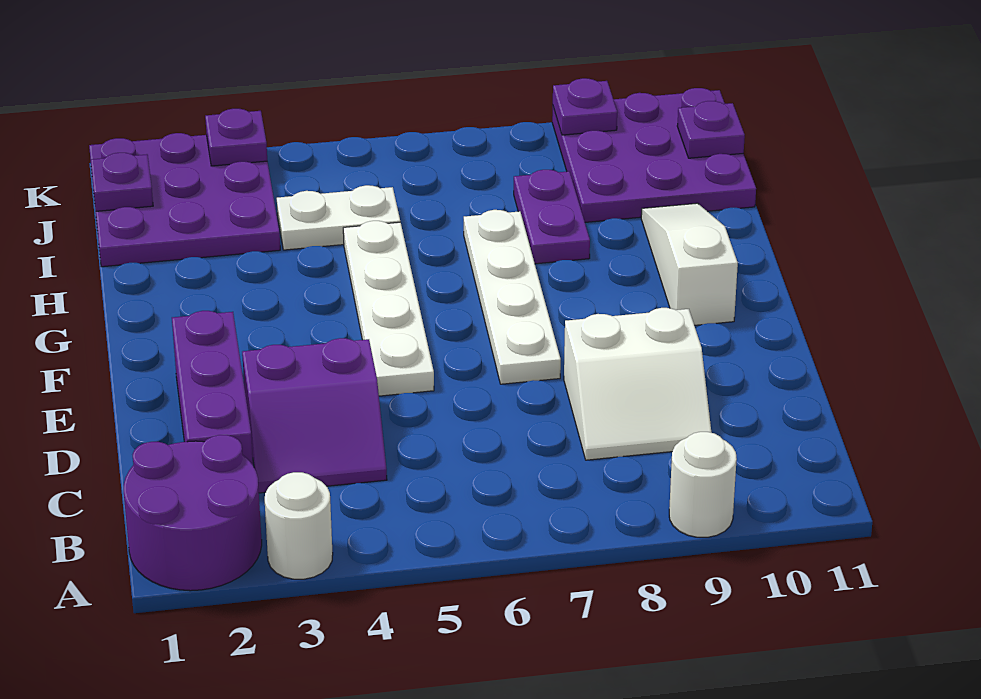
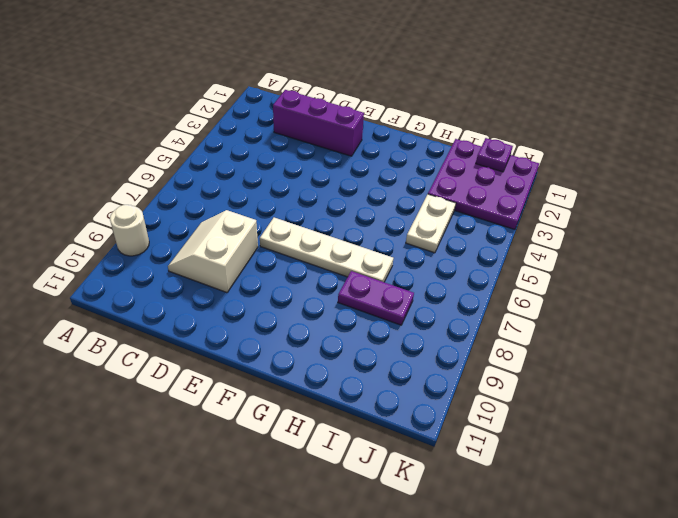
none -> purple round brick A1:B2 level 1
none -> white round brick A3 level 1
none -> purple slope C3:D4 level 1 top D

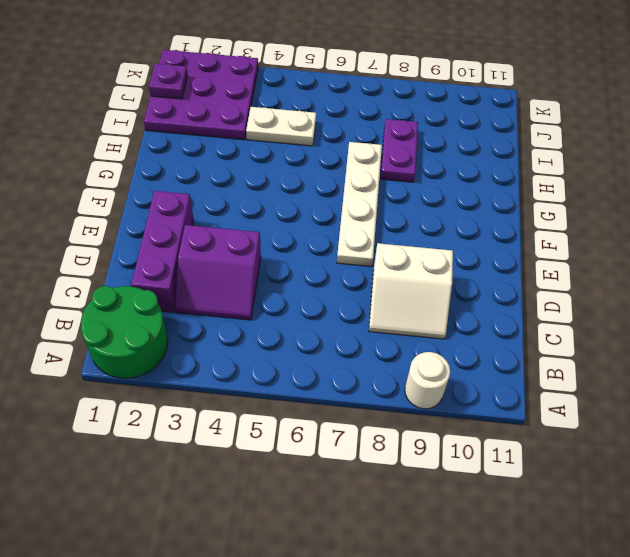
green round brick A1:B2 level 1 -> purple round brick A1:B2 level 1
none -> white round brick A3 level 1
none -> white plate E5:H5 level 1
none -> white slope F10:H10 level 1 top F

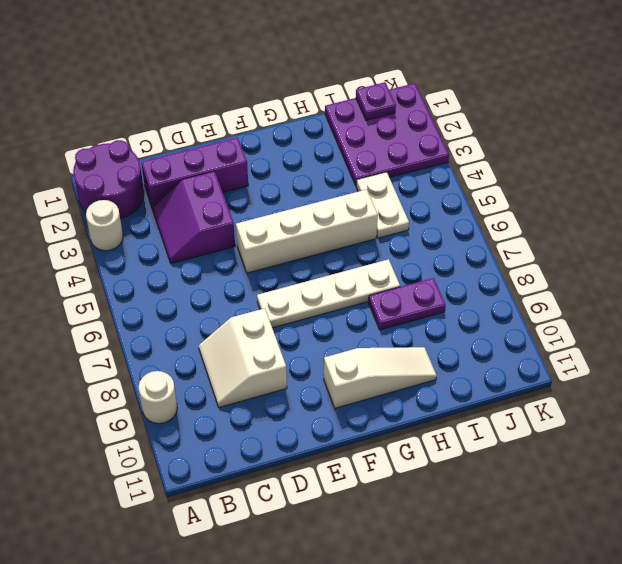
white brick E5:H5 level 1 -> white plate E5:H5 level 1
none -> purple plate I9:K11 level 1
none -> purple plate J11 level 2
none -> purple plate K3 level 2

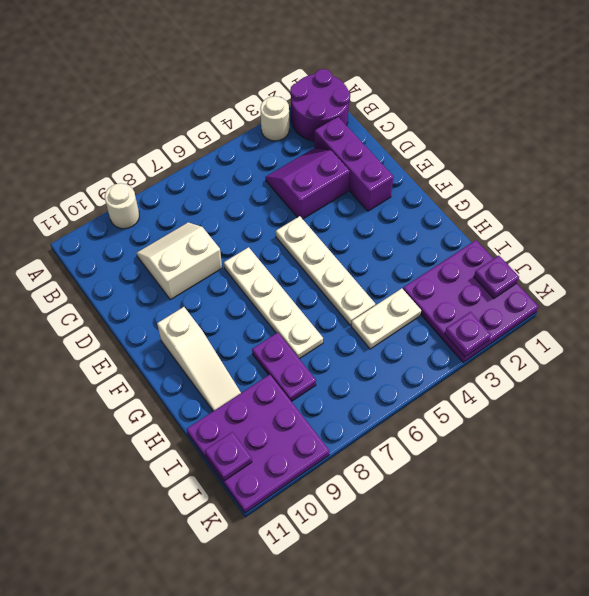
none -> purple plate K9 level 2

